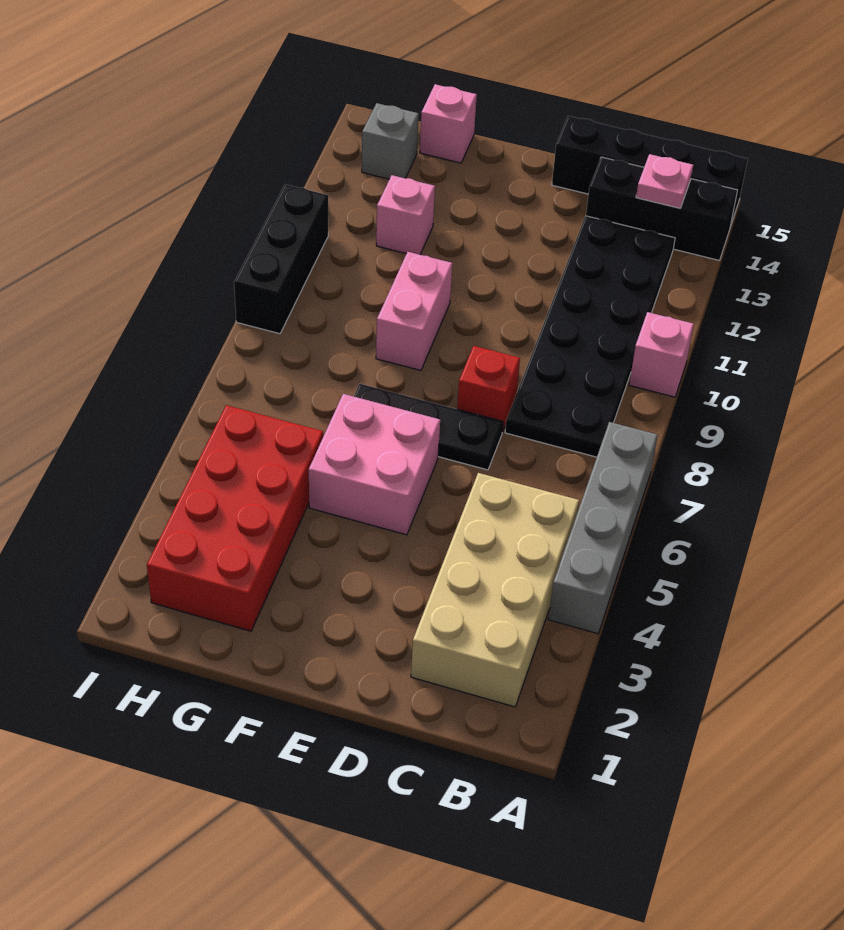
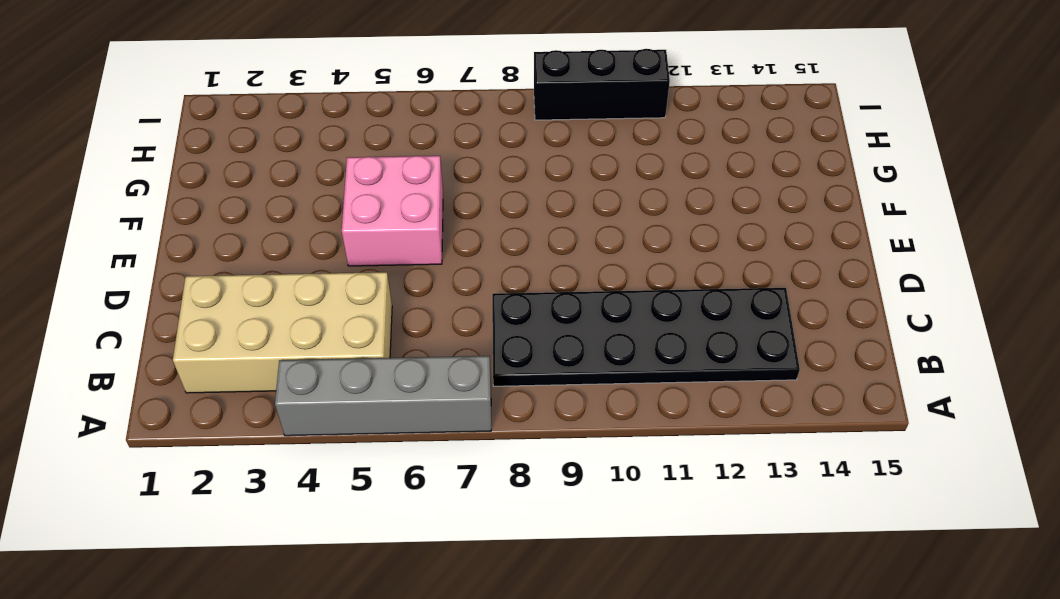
none -> pink brick A10 level 1
none -> black brick A14:C14 level 1
none -> black brick A15:D15 level 1

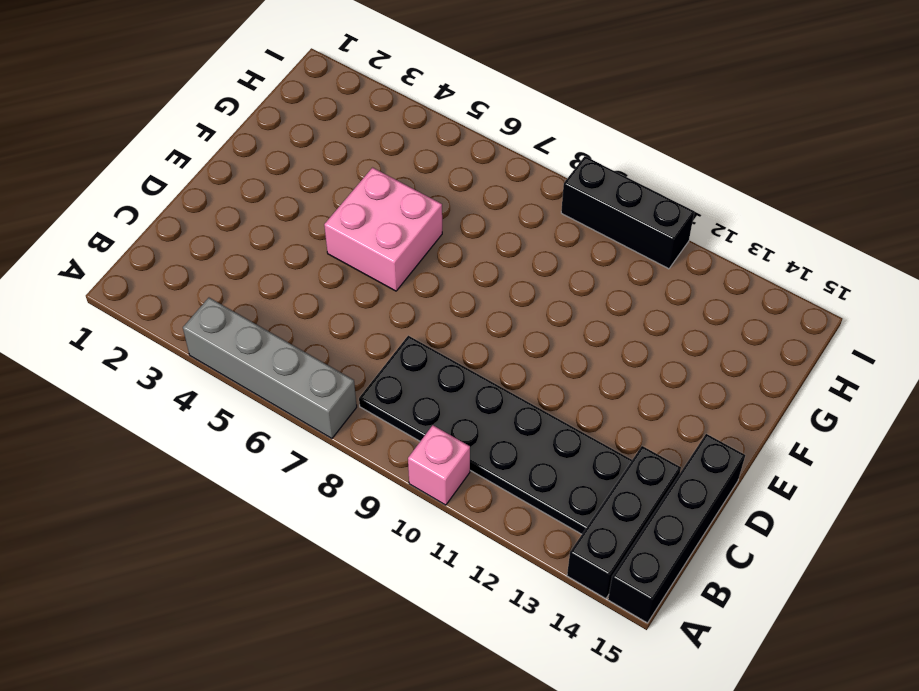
none -> tan brick B2:C5 level 1
none -> black plate D7:F7 level 1
none -> red brick D8 level 1

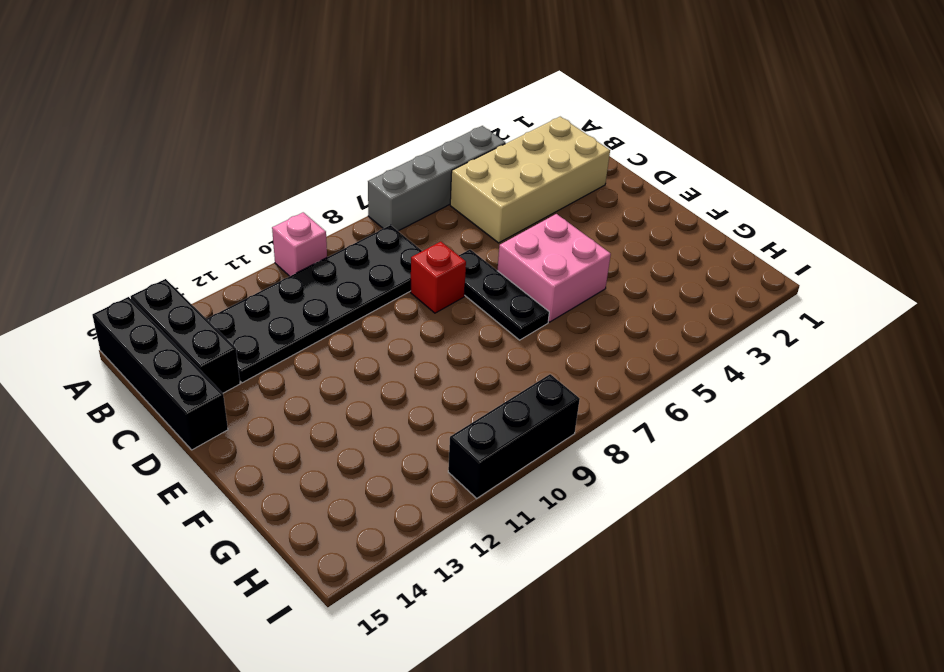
none -> pink brick F9:F10 level 1
none -> red brick G2:H5 level 1
none -> pink brick G12 level 1

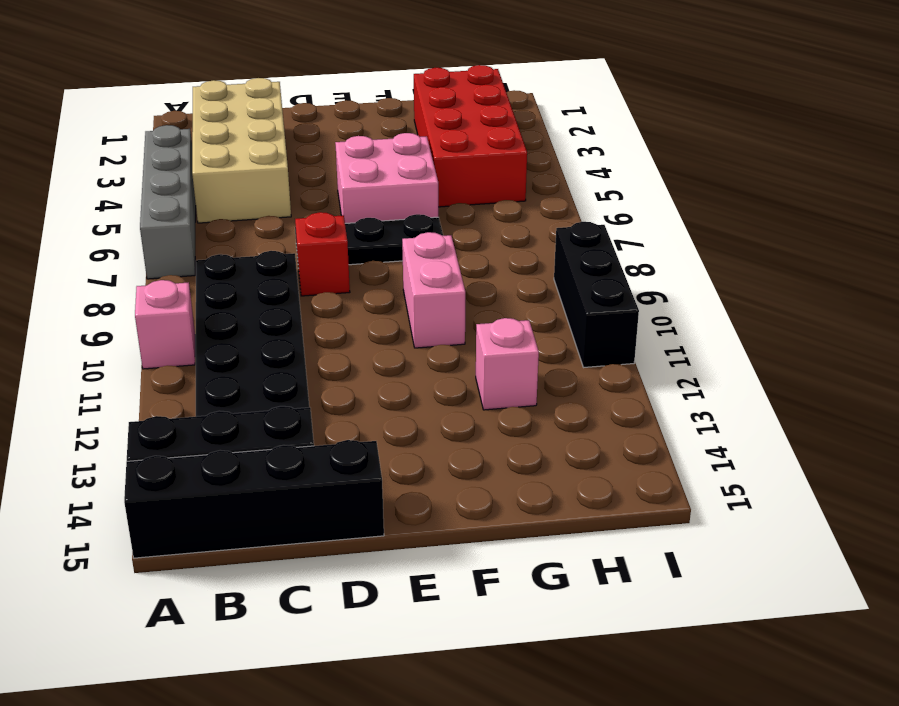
none -> pink brick G15 level 1
none -> grey brick H14 level 1
none -> pink plate B14 level 2

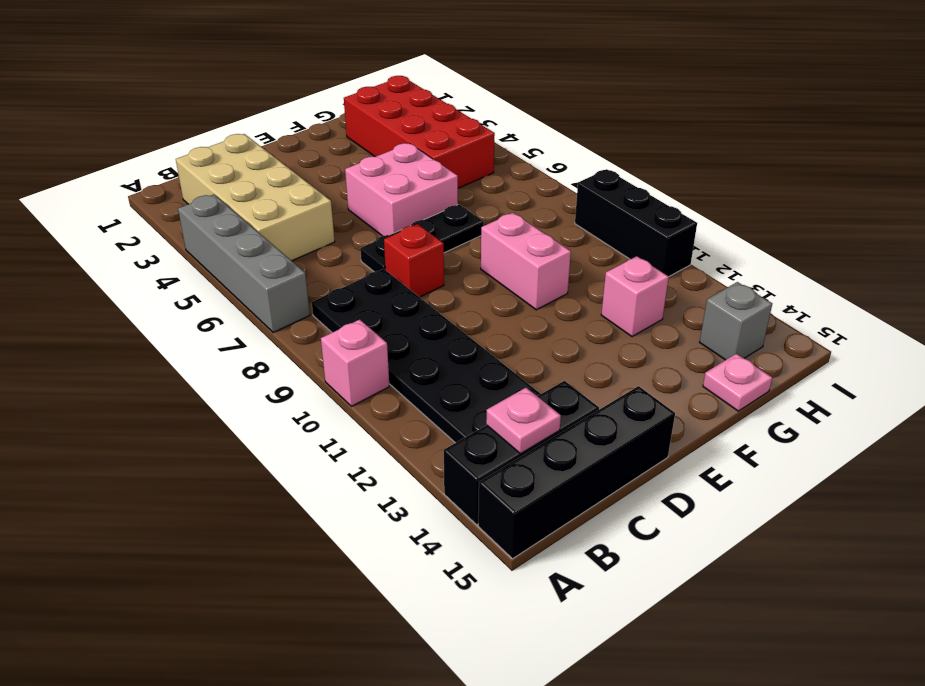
pink plate G15 level 1 -> pink brick G15 level 1

